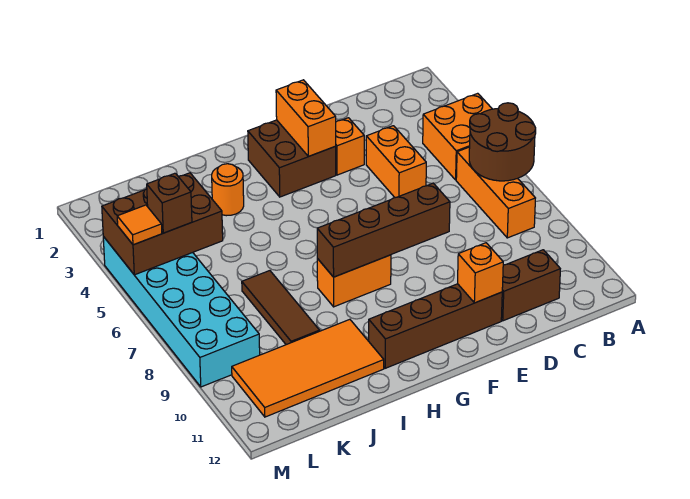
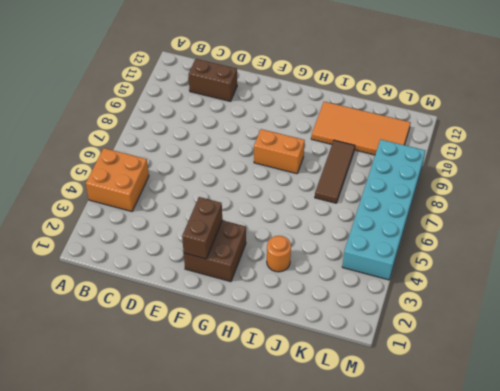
brown brick F2:F3 level 2 -> orange brick F2:F3 level 2
none -> orange brick B6:B8 level 1
none -> orange brick D4:D5 level 1
none -> orange brick E3 level 1

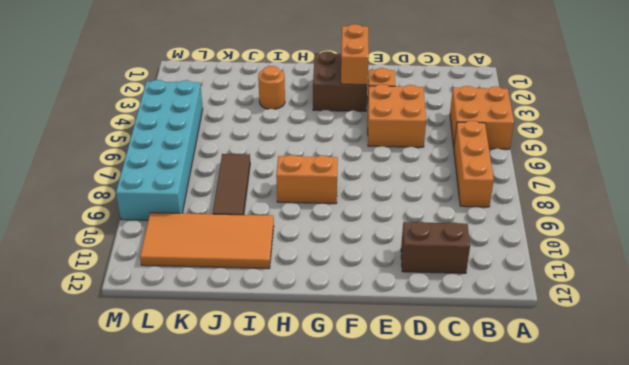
orange brick D4:E5 level 1 -> orange brick D4:D5 level 1
none -> brown brick E11:H11 level 1
none -> brown round brick A6:B7 level 2
none -> brown brick E8:H8 level 2

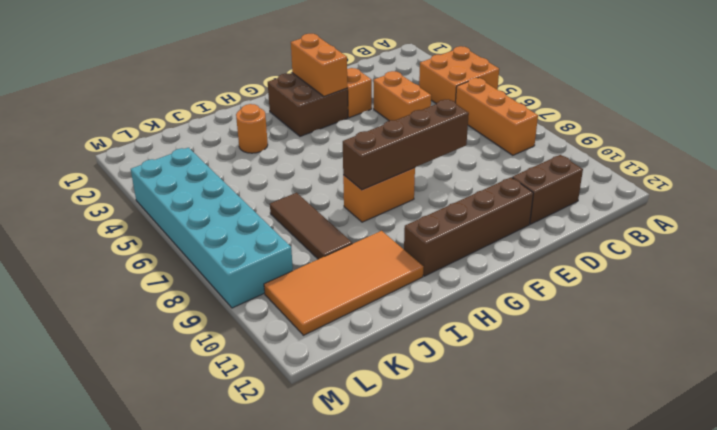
none -> brown round brick A6:B7 level 2
none -> orange brick E11 level 2
none -> brown brick K4:M5 level 2

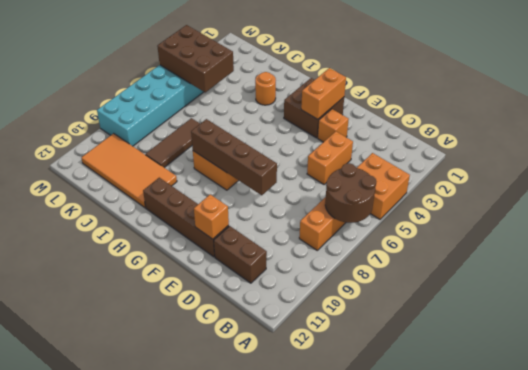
none -> brown brick L5 level 3
none -> orange tile M5 level 3

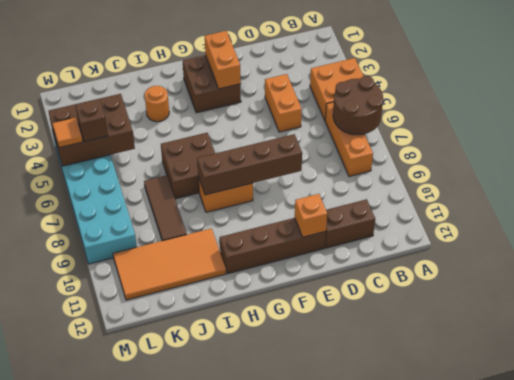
brown brick H6:I7 level 1 -> none
none -> orange brick E3 level 1

